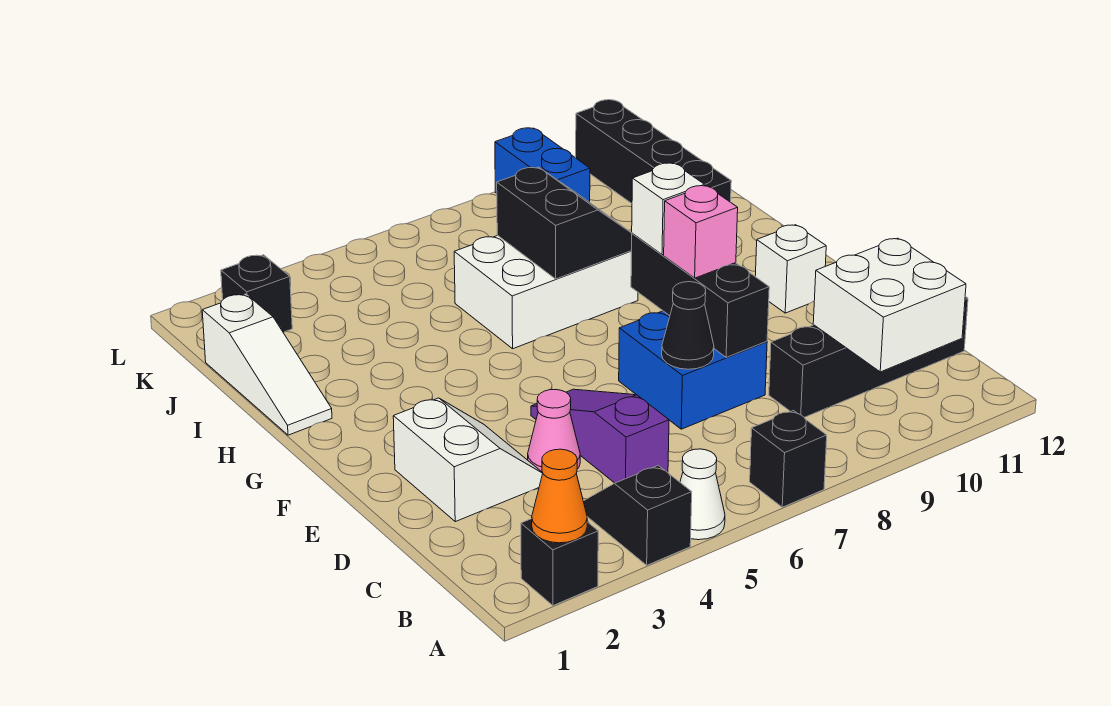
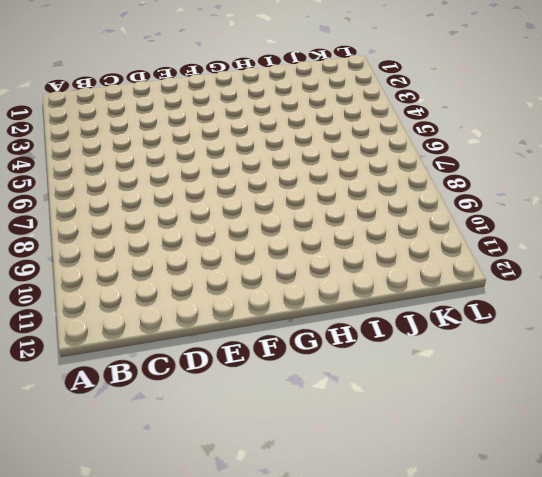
none -> black brick A2 level 1
none -> black slope A4:B4 level 1 top A
none -> white cone A5 level 1

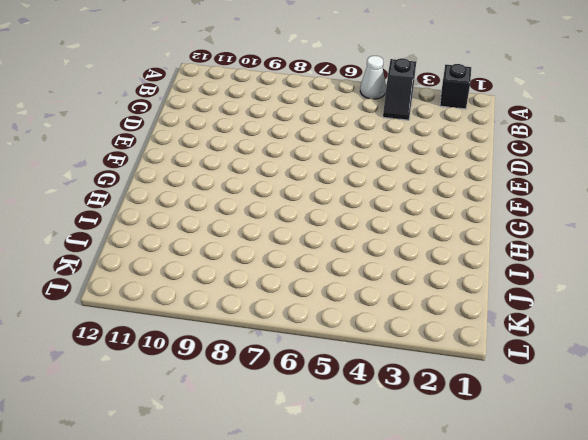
none -> black brick A7 level 1
none -> purple slope C5:E5 level 1 top C
none -> black brick C9:C12 level 1

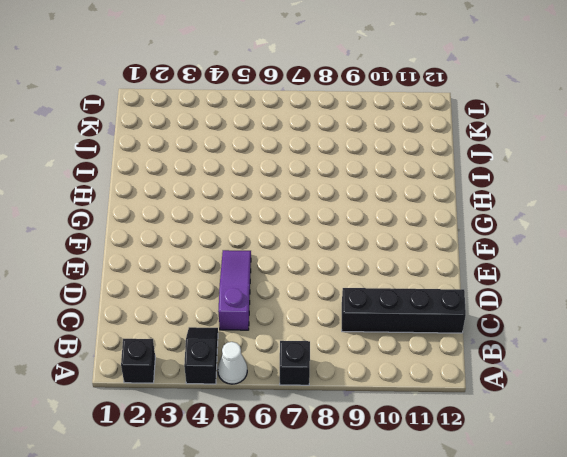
none -> white slope D2:E3 level 1 top 2
none -> pink cone D4 level 1
none -> blue brick D7:E8 level 1

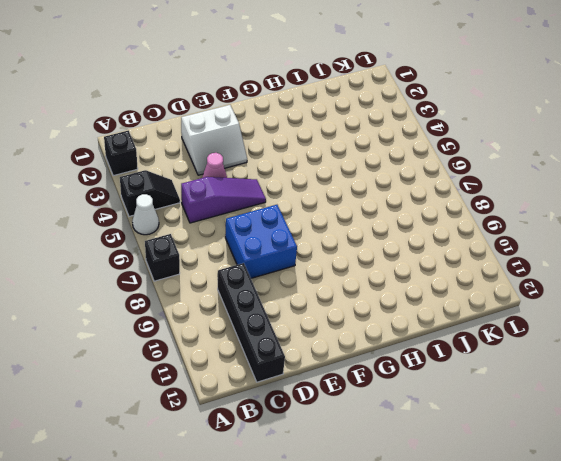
none -> white brick F11 level 1
none -> white slope H1:J1 level 1 top J
none -> white brick H6:I8 level 1

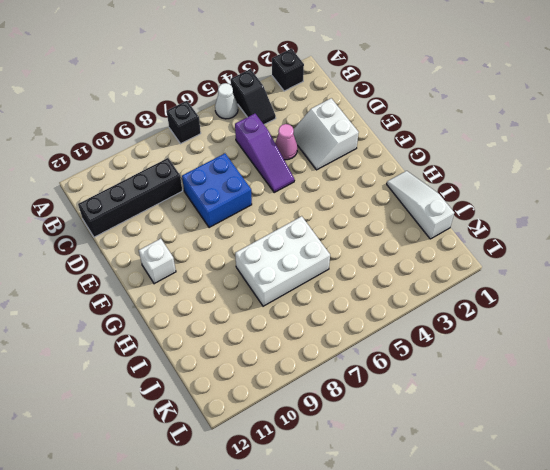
none -> black brick I11:L11 level 1
none -> black brick K2 level 1
none -> blue brick K9:L9 level 1

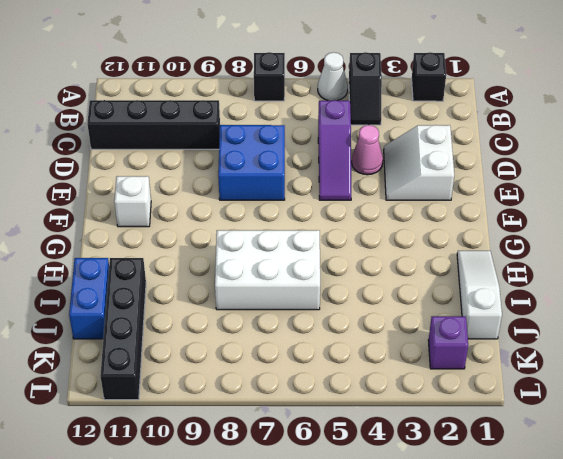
blue brick I12:J12 level 1 -> blue brick K9:L9 level 1
purple brick K2 level 1 -> black brick K2 level 1
none -> orange cone A2 level 2
none -> white brick B10:C11 level 2
none -> black cone D7 level 2

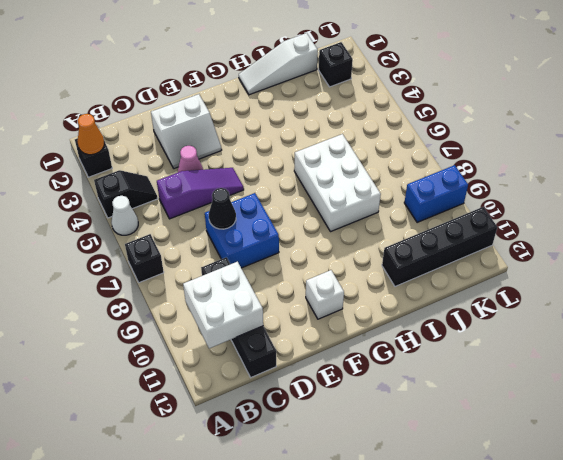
none -> black brick D8:F8 level 2
none -> black slope H7:I8 level 2 top 7
none -> pink brick E8 level 3

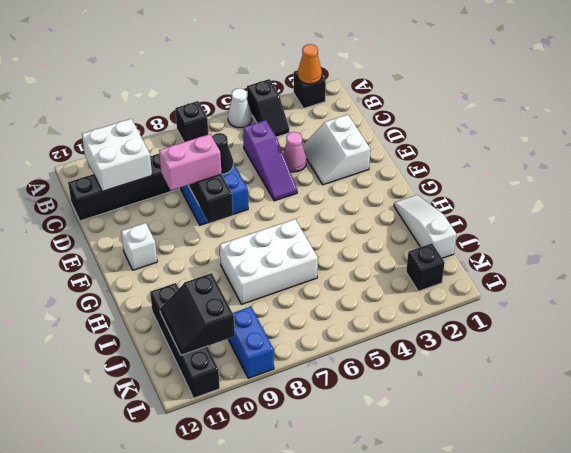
pink brick E8:E9 level 3 -> pink brick E8 level 3
black slope J10:K11 level 2 top 10 -> black slope H7:I8 level 2 top 7
none -> white brick F8 level 3

